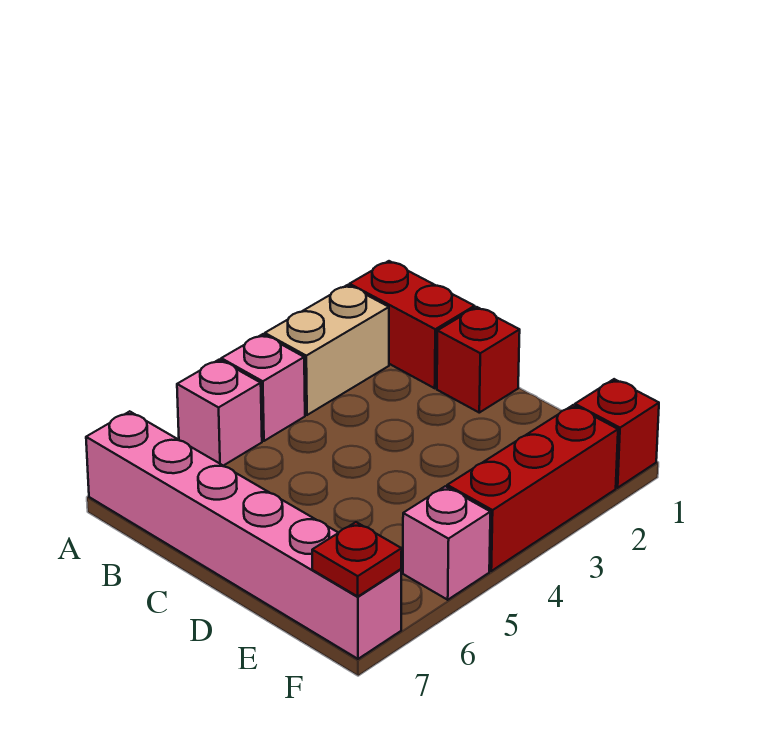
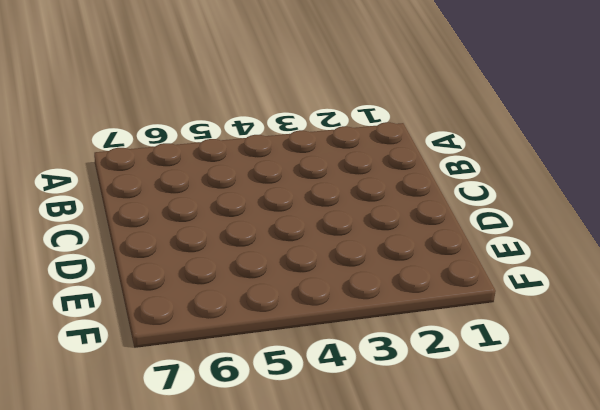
none -> red brick A1:B1 level 1
none -> tan brick A2:A3 level 1

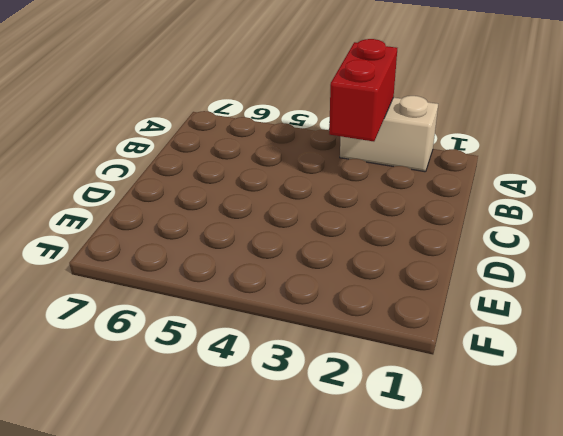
red brick A3:B3 level 2 -> red brick A1:B1 level 1
none -> pink brick A4 level 1
none -> pink brick A5 level 1

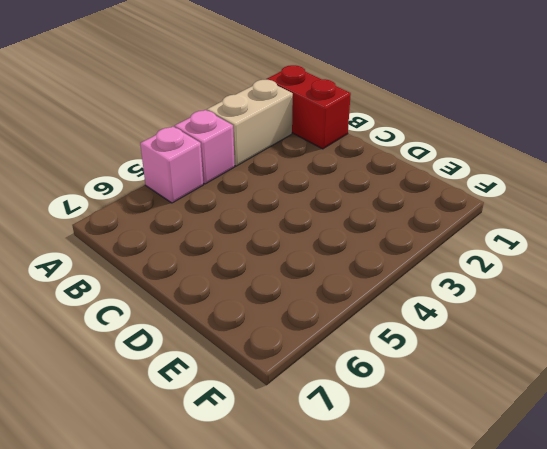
none -> pink brick A7:F7 level 1
none -> red brick C1 level 1

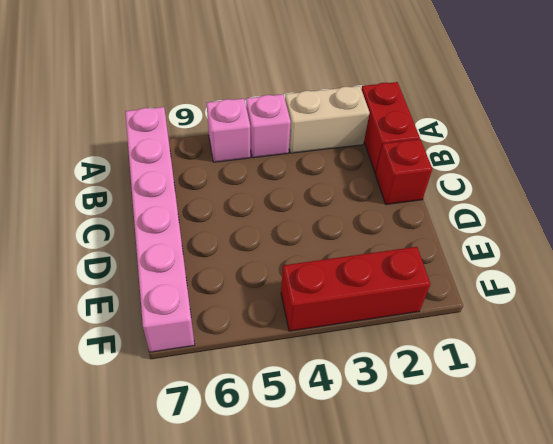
none -> red brick F1 level 1
none -> pink brick F5 level 1

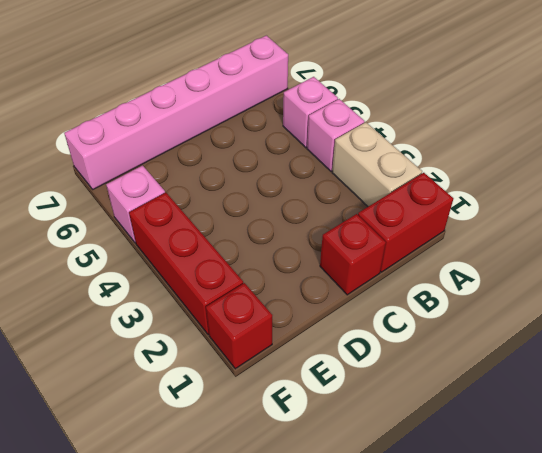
none -> red plate F7 level 2

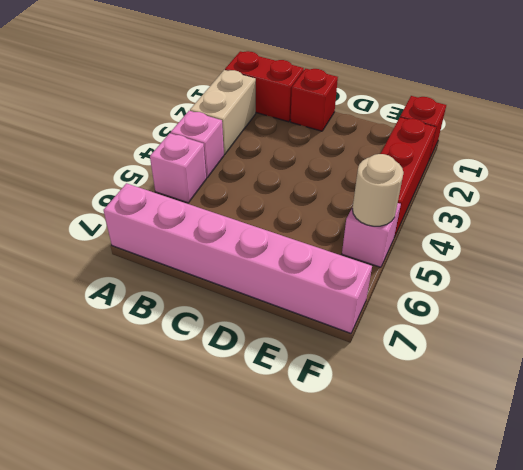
tan round brick F5 level 2 -> none
none -> red plate F7 level 2

